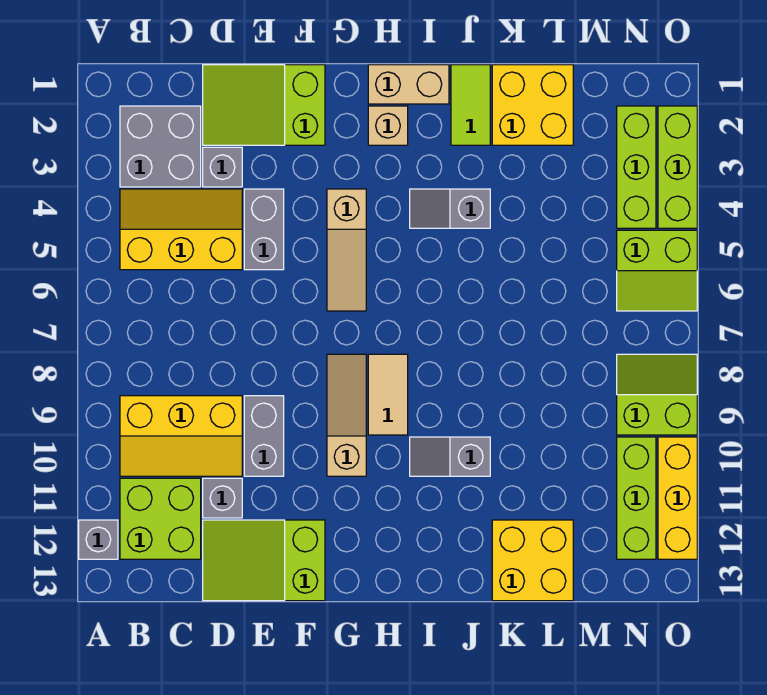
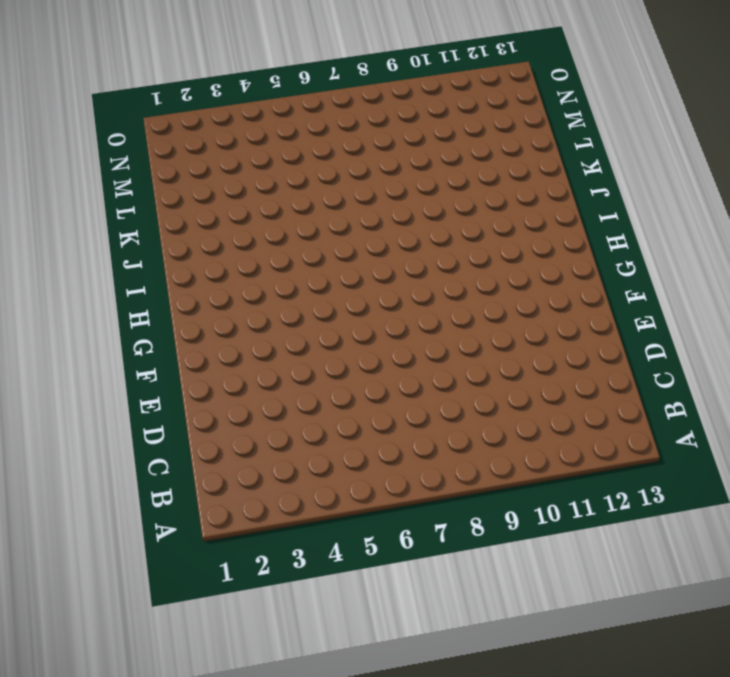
none -> grey brick A12 level 1
none -> grey brick B2:C3 level 1
none -> yellow slope B4:D5 level 1 top 5

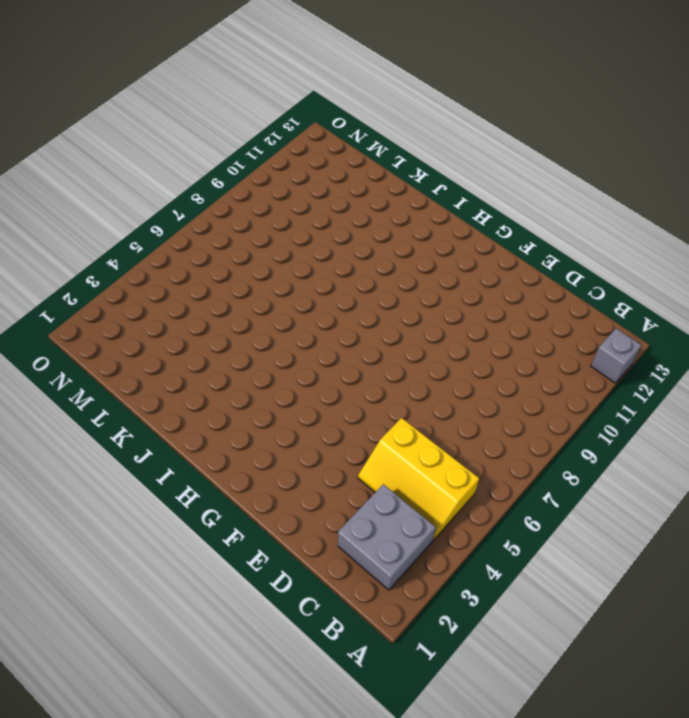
none -> yellow slope B9:D10 level 1 top 9
none -> lime brick B11:C12 level 1
none -> lime slope D1:F2 level 1 top F

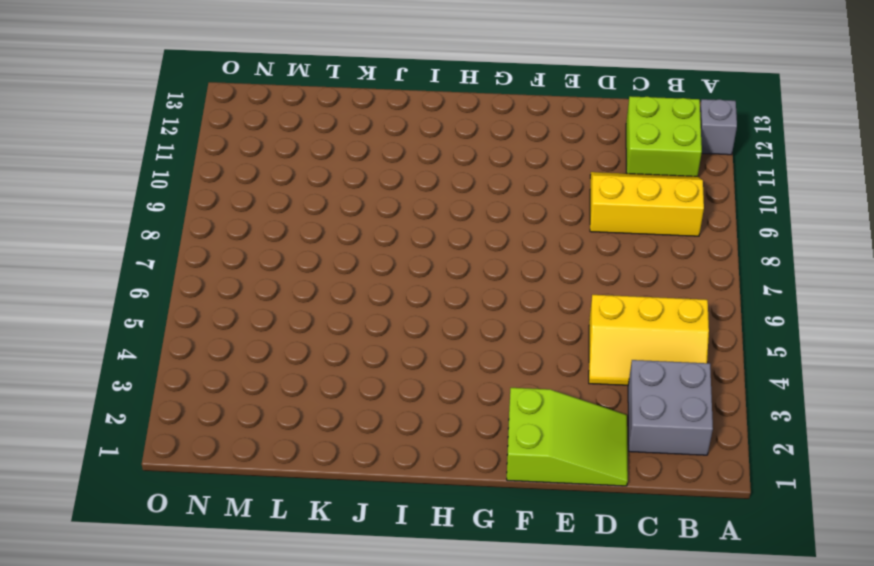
none -> grey brick D3 level 1
none -> grey brick D11 level 1
none -> lime slope D12:F13 level 1 top F

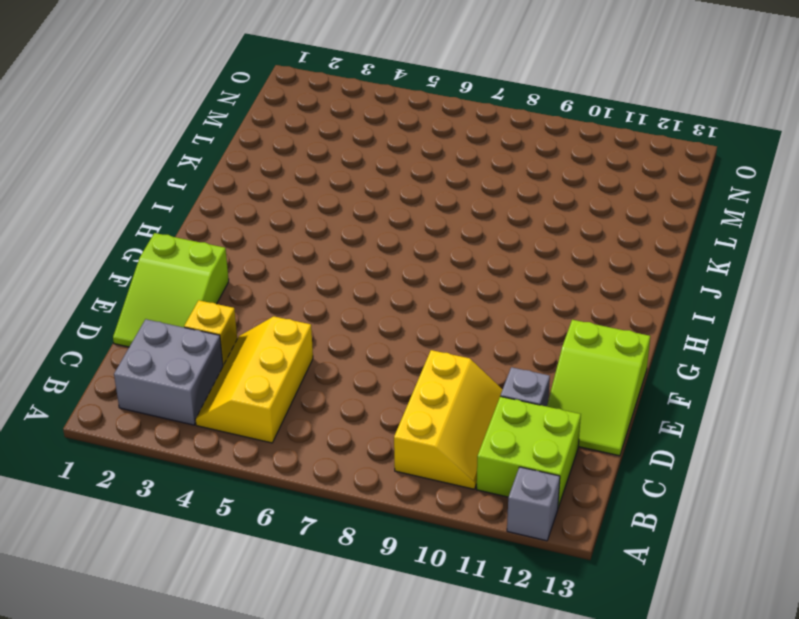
yellow brick D3 level 1 -> grey brick D3 level 1
none -> grey brick E4:E5 level 1
none -> grey brick E9:E10 level 1
none -> tan slope G4:G6 level 1 top 4

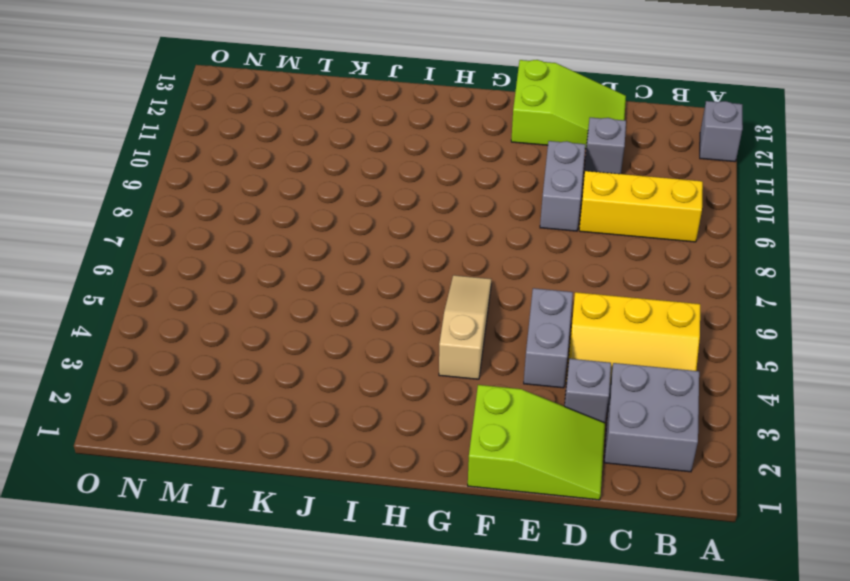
none -> lime brick B11:C12 level 1
none -> tan slope G8:G10 level 1 top 10
none -> tan brick H1:I1 level 1

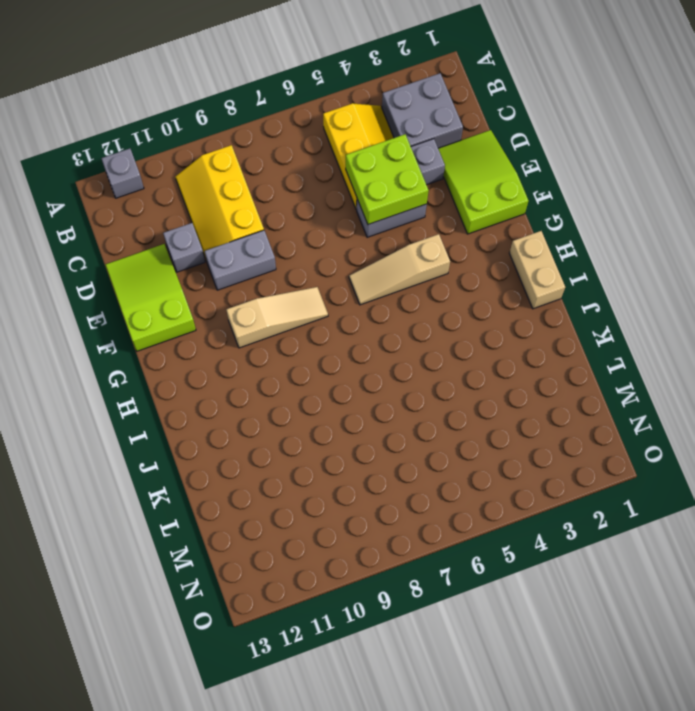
lime brick D4:E5 level 2 -> lime brick B11:C12 level 1
none -> tan brick H2 level 1
none -> tan tile H8:H9 level 1
none -> grey slope I4:J4 level 1 top J

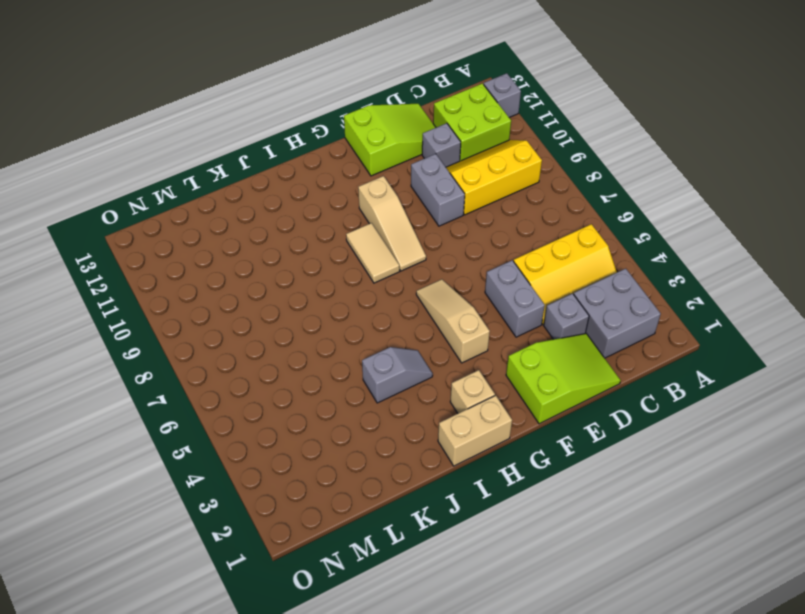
none -> grey slope I10:J10 level 1 top J
none -> lime tile J1:J2 level 1
none -> yellow brick K1:L2 level 1

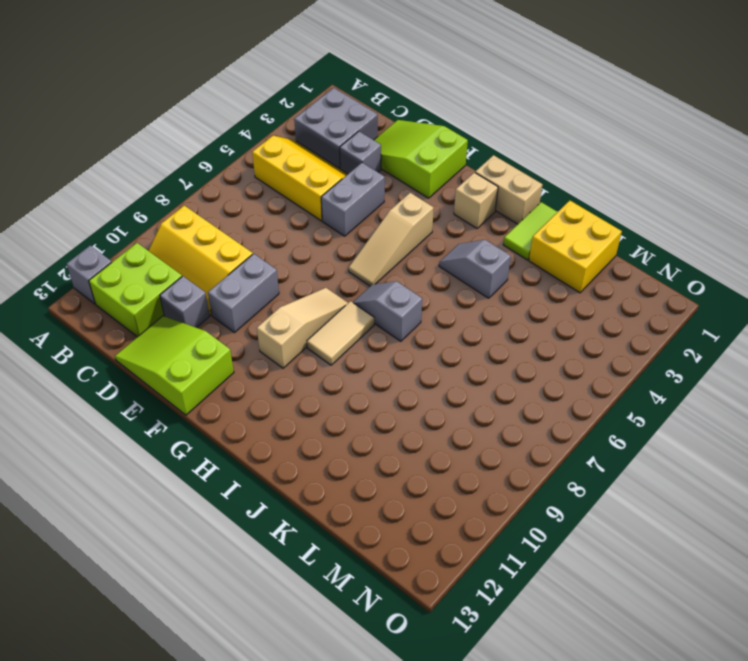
grey slope H7:I7 level 1 top I -> grey slope I10:J10 level 1 top J
none -> yellow brick K12:L13 level 1
none -> lime brick N2:N4 level 1
none -> lime slope N5:O6 level 1 top 5

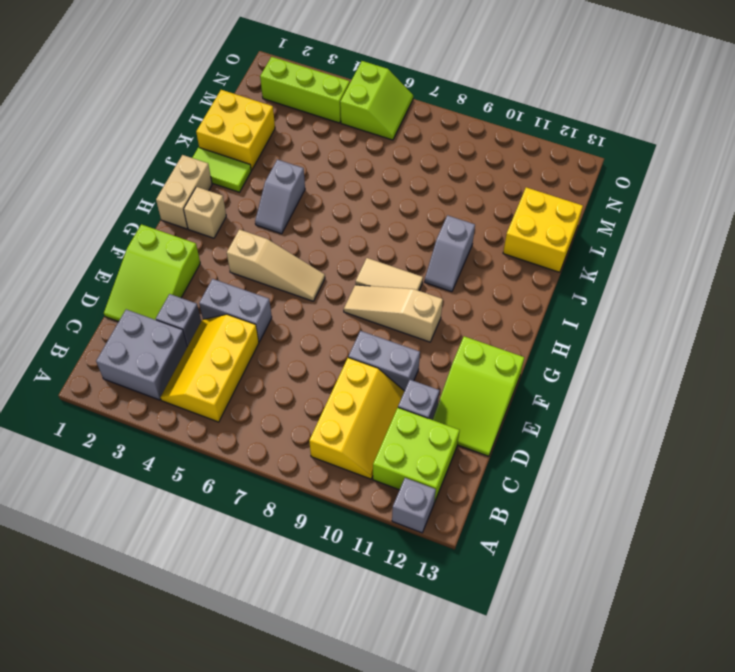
none -> lime slope N8:O9 level 1 top 9
none -> lime brick N10:N12 level 1
none -> lime brick O2:O4 level 1

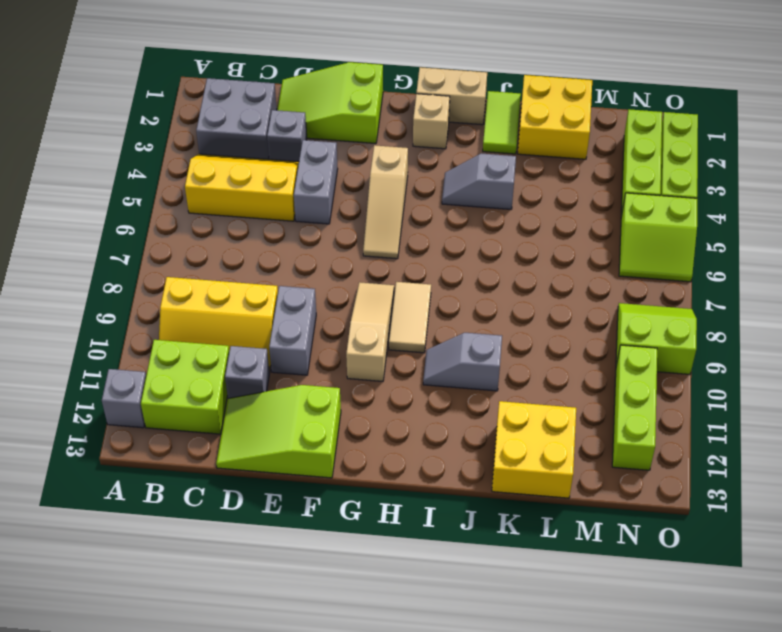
none -> yellow brick O10:O12 level 1

